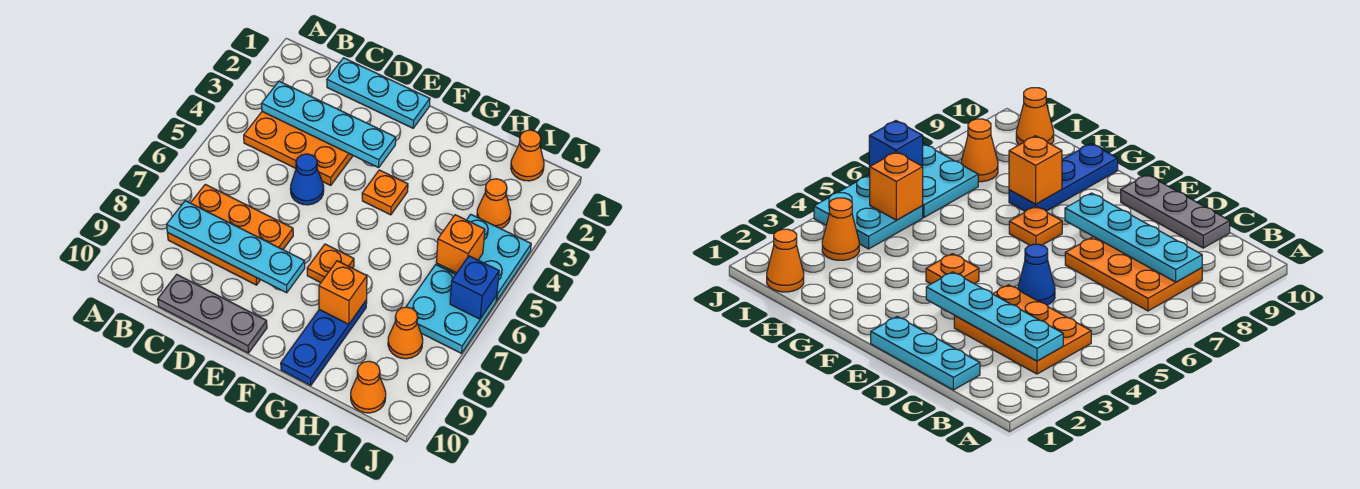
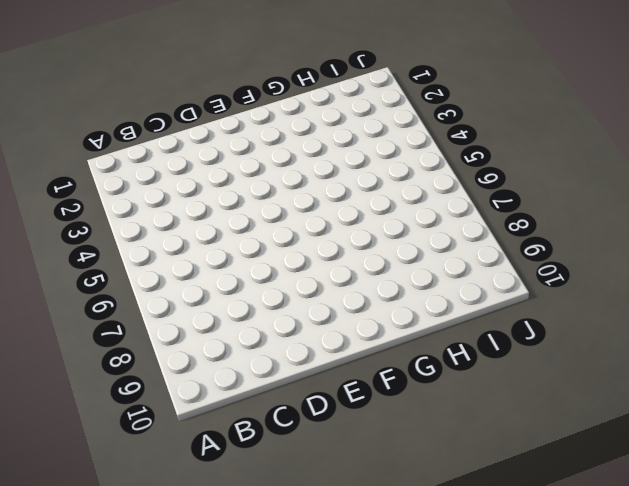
none -> orange plate B3:D4 level 1
none -> orange plate B7:D8 level 1
none -> cyan plate C1:E1 level 1

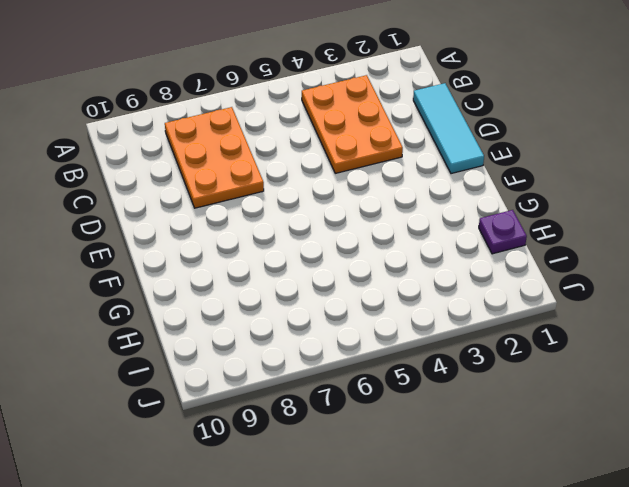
cyan tile C1:E1 level 1 -> cyan plate C1:E1 level 1
purple plate H1 level 1 -> none
none -> grey plate C10:E10 level 1
none -> blue cone D5 level 1
none -> orange plate F4 level 1

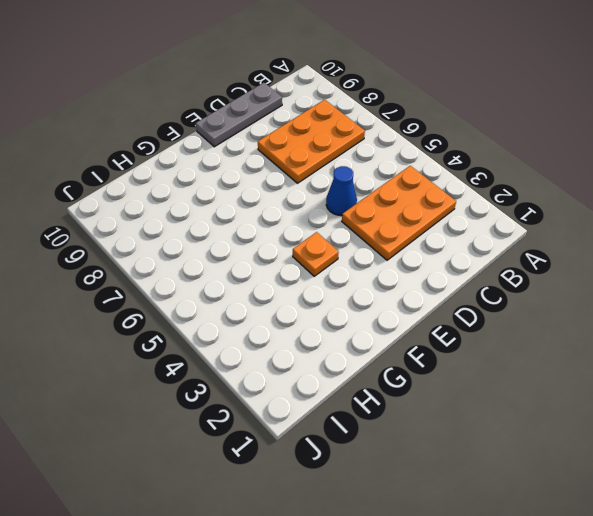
none -> cyan plate C1:E1 level 1
none -> orange plate F7 level 1
none -> blue plate G8:G10 level 1

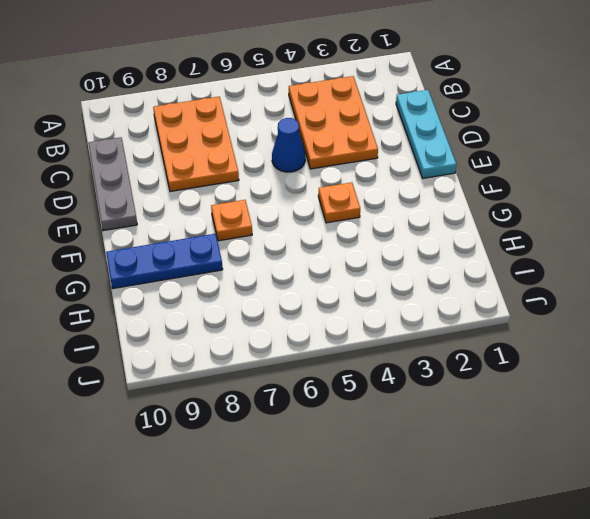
none -> orange cone I1 level 1
none -> orange cone I3 level 1
none -> cyan plate I4:J5 level 1

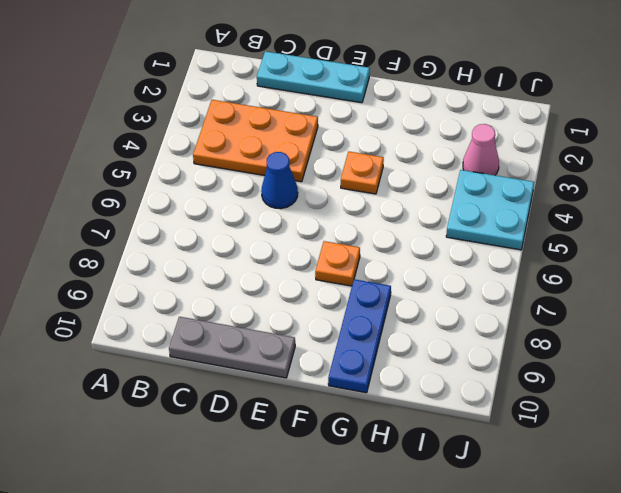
pink cone I3 level 1 -> orange cone I3 level 1
none -> orange plate B7:D8 level 1
none -> orange cone I1 level 1
none -> cyan plate I6:J7 level 1

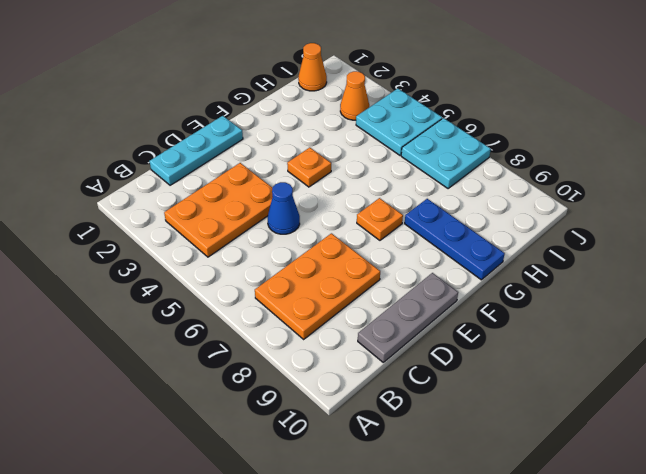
none -> orange cone I8 level 1
none -> orange cone I10 level 1
none -> cyan plate B3:E3 level 2

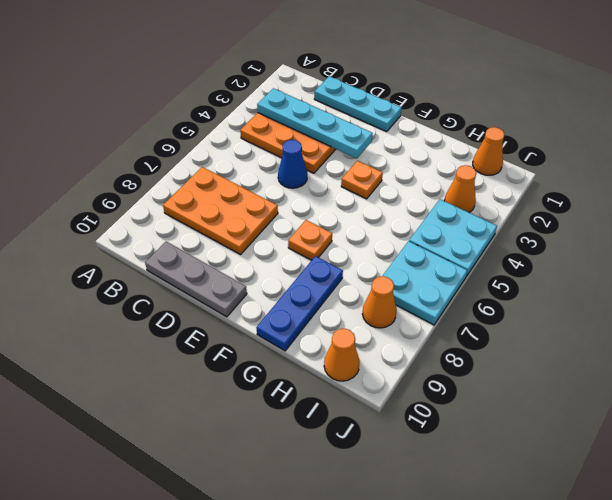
none -> cyan plate B8:E8 level 2
none -> orange brick G8 level 2
none -> orange brick I5 level 2

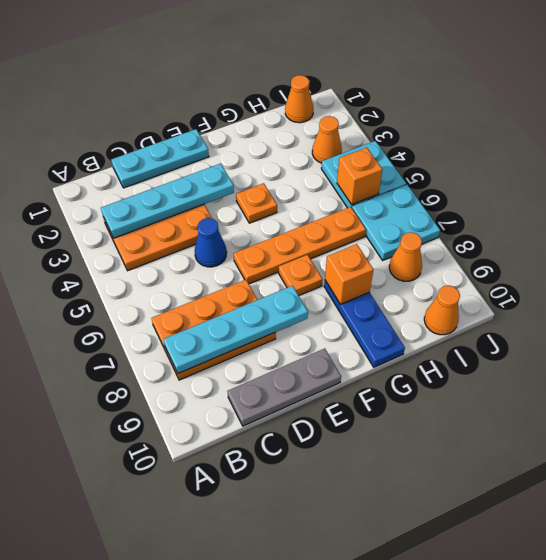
orange plate E6:H6 level 1 -> none
none -> blue brick J6 level 2

